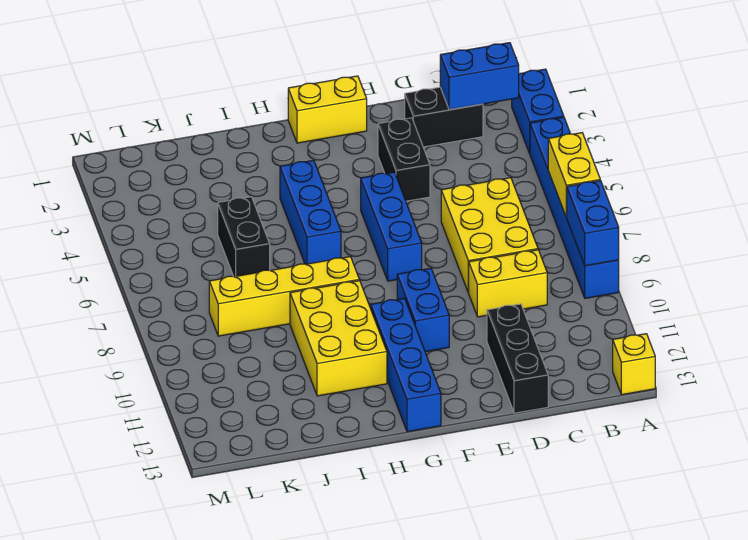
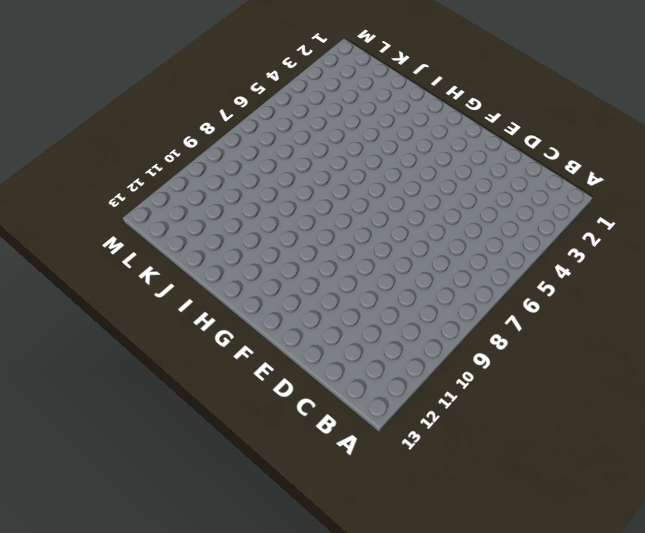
none -> blue brick A2:A3 level 1
none -> blue brick A4:A9 level 1
none -> yellow brick A13 level 1

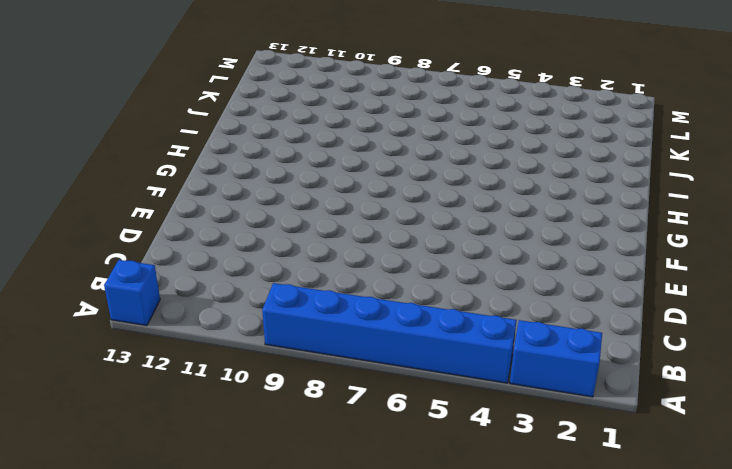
blue brick A13 level 1 -> yellow brick A13 level 1
none -> black brick C2:D2 level 1
none -> yellow brick C6:D8 level 1
none -> yellow brick C9:D9 level 1

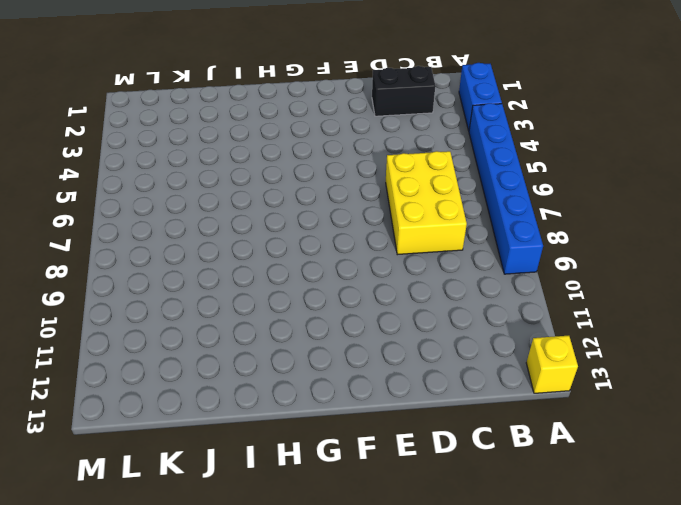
none -> yellow brick C9:D9 level 1
none -> black brick D11:D13 level 1
none -> black brick E3:E4 level 1

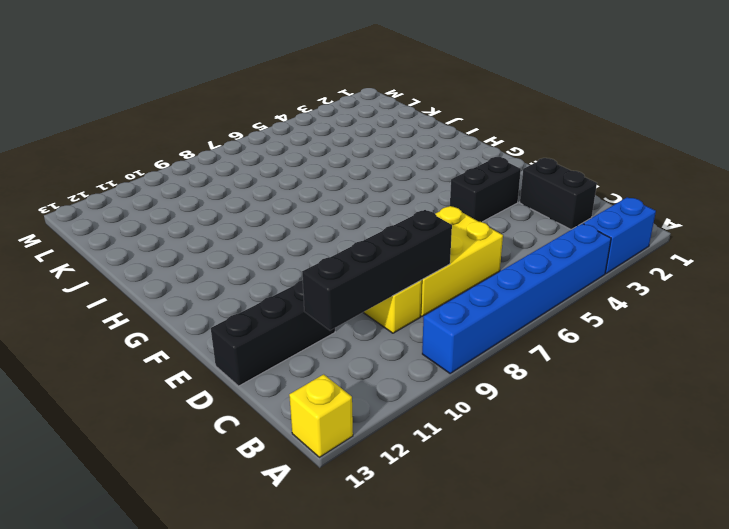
black brick C8:C11 level 2 -> none
none -> yellow brick F1:G1 level 1
none -> blue brick F5:F7 level 1
none -> blue brick F9:F10 level 1

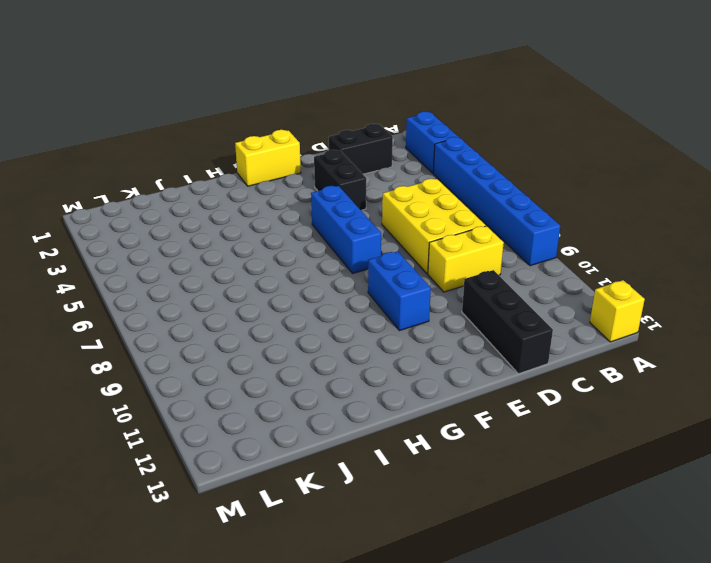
none -> blue brick G10:G13 level 1
none -> blue brick H4:H6 level 1
none -> yellow brick H8:K8 level 1

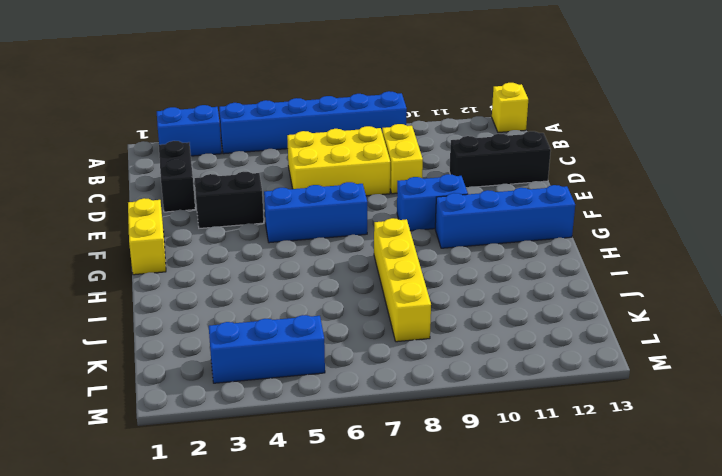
blue brick L3:L5 level 1 -> blue brick H4:H6 level 1
none -> yellow brick H9:I11 level 1
none -> black brick J5:J6 level 1
none -> yellow brick A6:A7 level 2

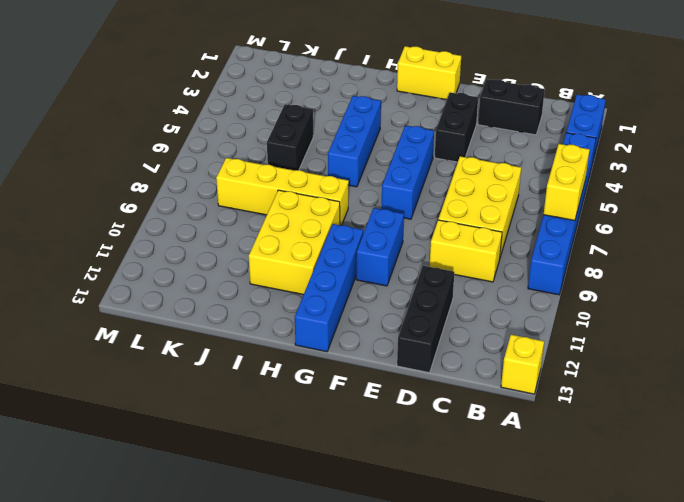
none -> blue brick A8:A9 level 2
none -> blue brick B2:C2 level 2

